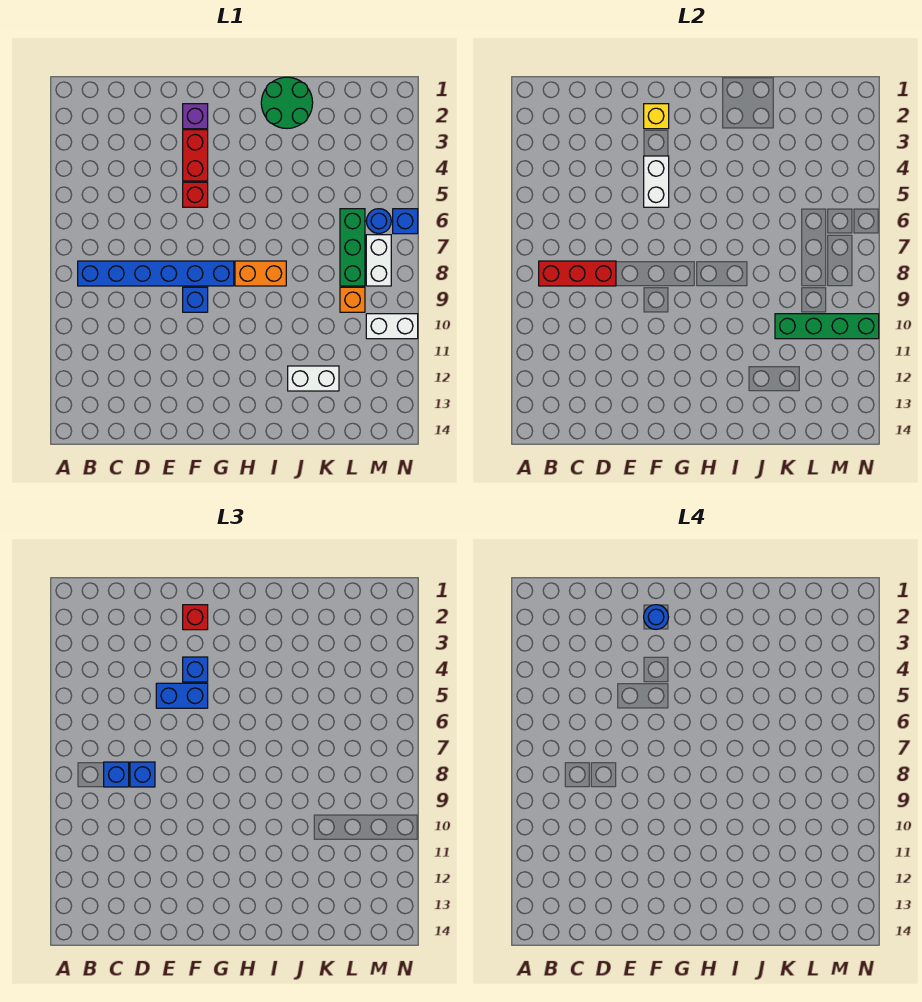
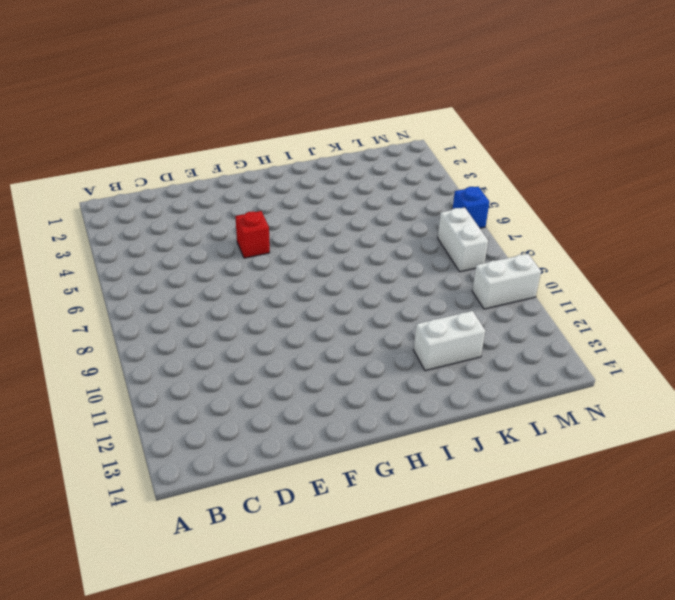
none -> blue brick B8:G8 level 1
none -> purple brick F2 level 1
none -> red brick F3:F4 level 1

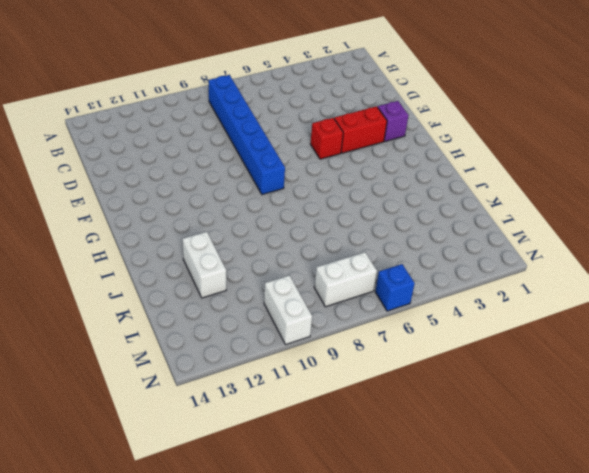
none -> blue brick F9 level 1
none -> orange brick H8:I8 level 1
none -> green round brick I1:J2 level 1

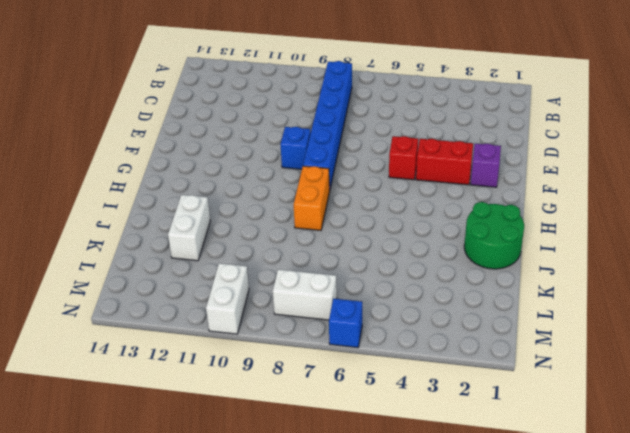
none -> green brick L6:L8 level 1
none -> orange brick L9 level 1
none -> blue round brick M6 level 1

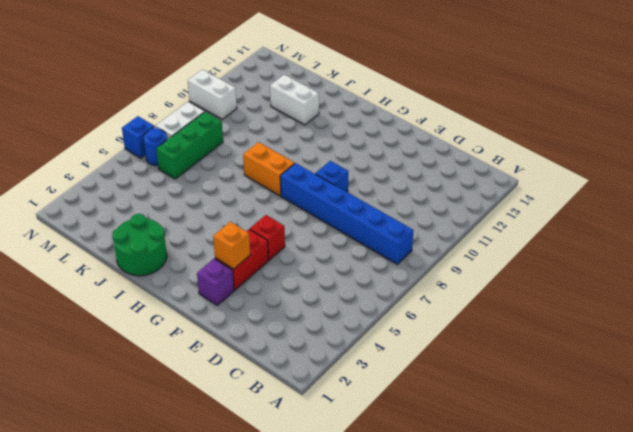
orange brick F3 level 2 -> orange brick L9 level 1
none -> red brick B8:D8 level 2
none -> yellow brick F2 level 2
none -> white brick F4:F5 level 2

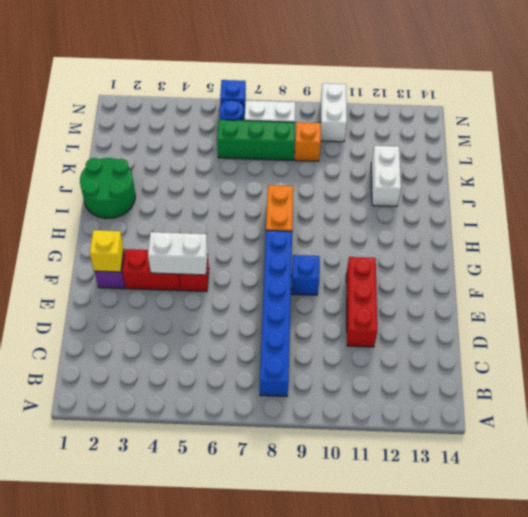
red brick D11:F11 level 1 -> red brick B8:D8 level 2
none -> green brick K10:N10 level 2
none -> blue brick C8 level 3
none -> blue brick D8 level 3

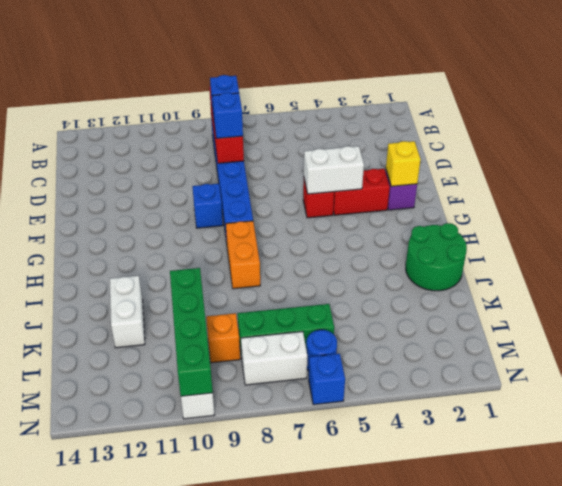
none -> blue brick E5:F5 level 3
none -> red brick F2 level 3
none -> blue brick F4 level 3

